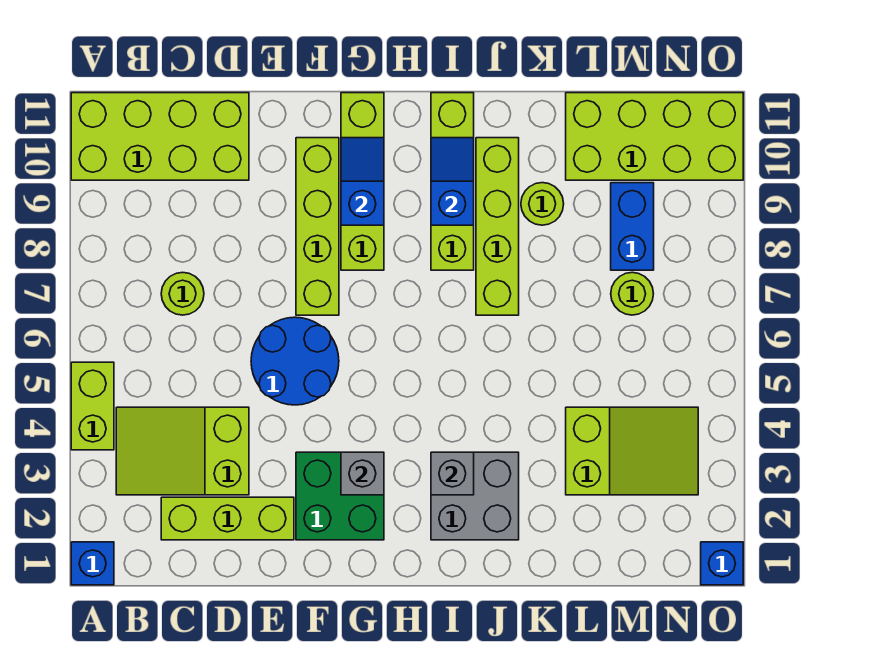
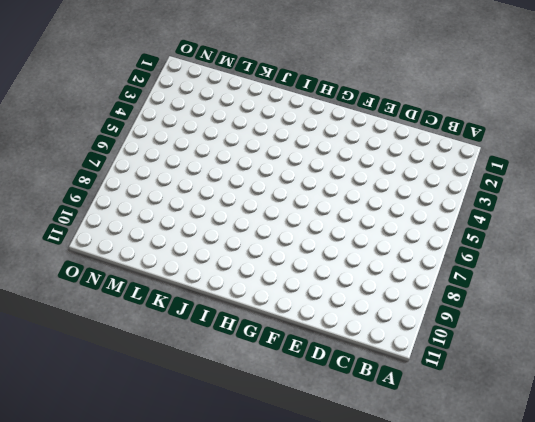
none -> blue brick A1 level 1
none -> lime brick A4:A5 level 1
none -> lime brick A10:D11 level 1

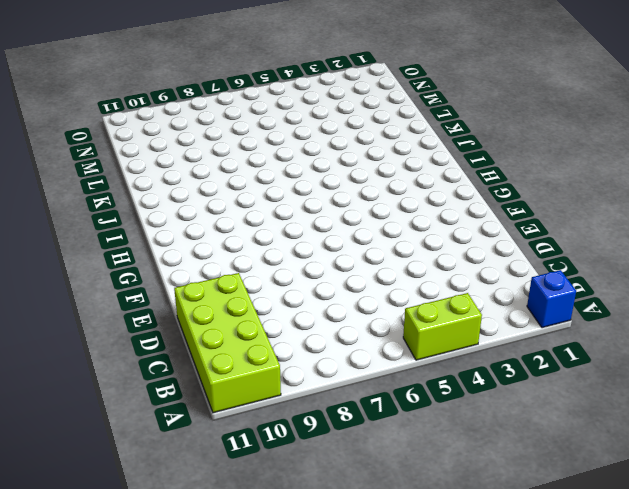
none -> lime slope B3:D4 level 1 top D
none -> lime brick C2:E2 level 1
none -> lime round brick C7 level 1

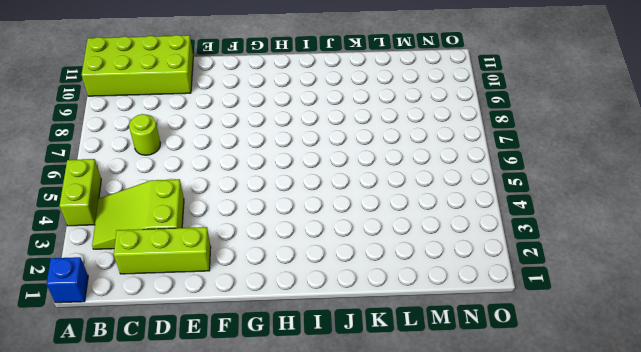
none -> blue round brick E5:F6 level 1
none -> green brick F2:G3 level 1
none -> lime brick F7:F10 level 1

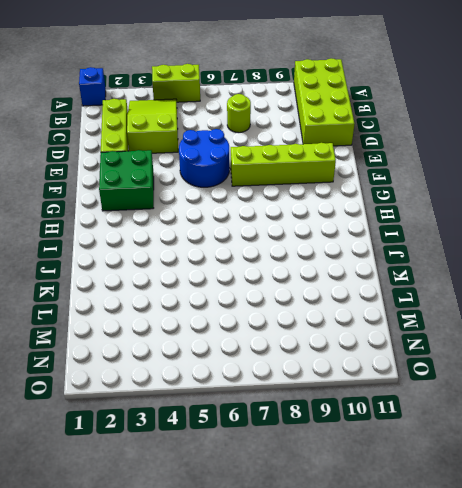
none -> lime brick G8:G11 level 1
none -> grey brick I2:J3 level 1
none -> lime brick I8:I11 level 1

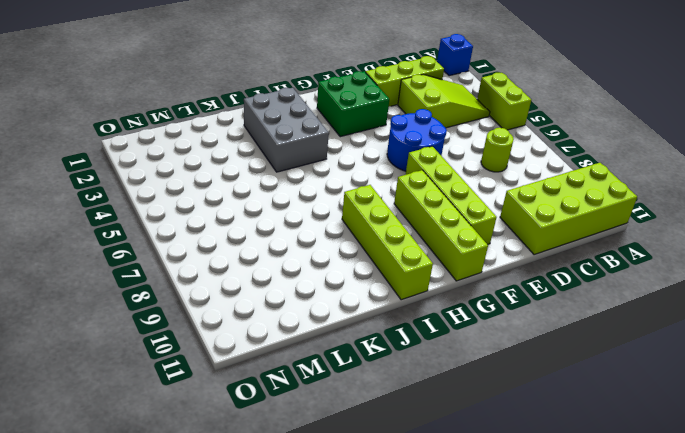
grey brick I2:J4 level 1 -> grey brick I2:J3 level 1
none -> lime brick J7:J10 level 1
none -> lime round brick K9 level 1
none -> lime slope L3:N4 level 1 top L

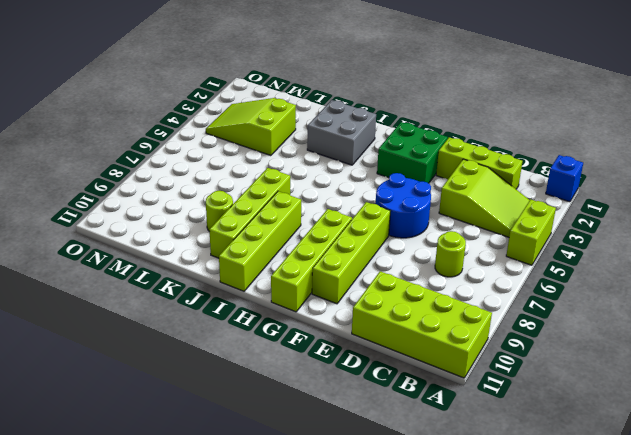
none -> lime brick L10:O11 level 1
none -> lime round brick M7 level 1
none -> blue brick M8:M9 level 1

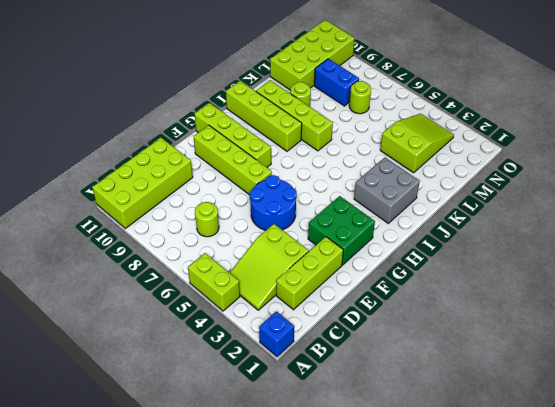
none -> blue brick O1 level 1
none -> grey brick G3 level 2
none -> blue slope G9:G10 level 2 top 9

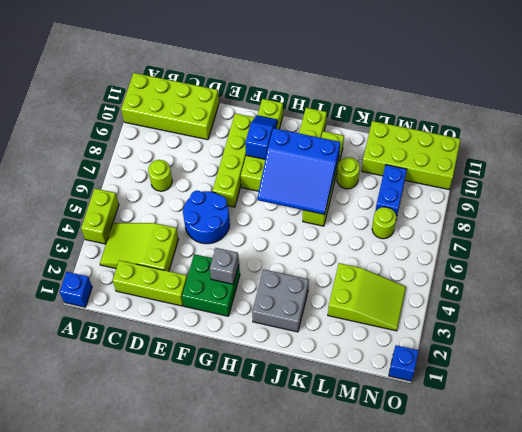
blue slope H7:J9 level 2 top 9 -> blue slope I9:I10 level 2 top 9
none -> grey brick I3 level 2

